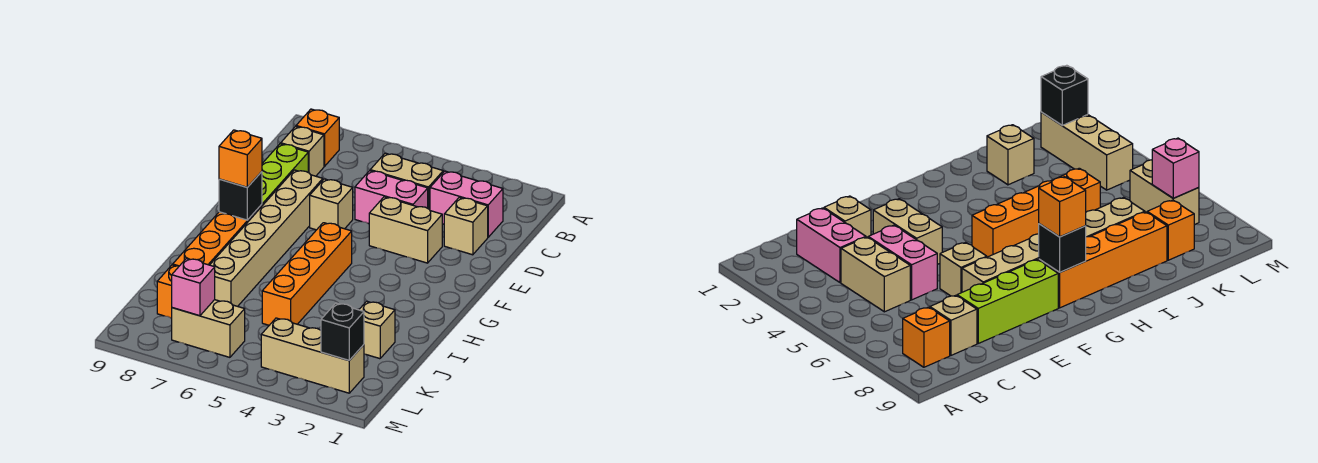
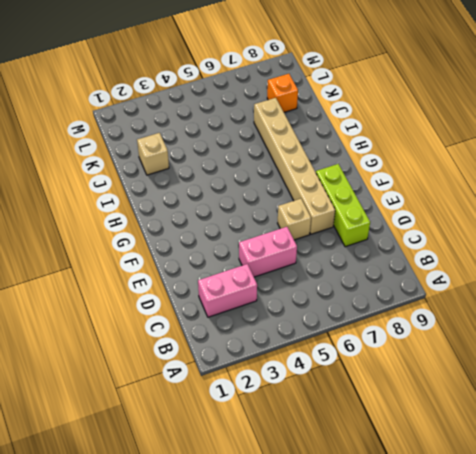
none -> orange brick B8 level 1
none -> tan brick C4:C5 level 1
none -> tan brick C8 level 1

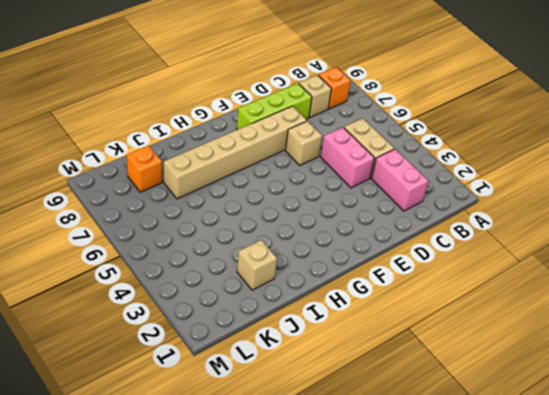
none -> tan brick D2 level 1
none -> tan brick E3:E4 level 1
none -> orange brick G5:J5 level 1

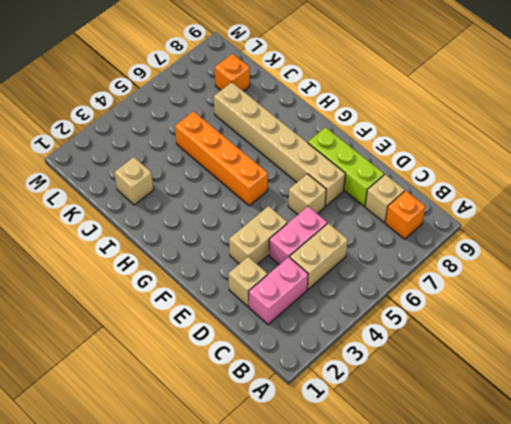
none -> orange brick G8:J8 level 1
none -> tan brick L2:L4 level 1
none -> tan brick L6:L7 level 1

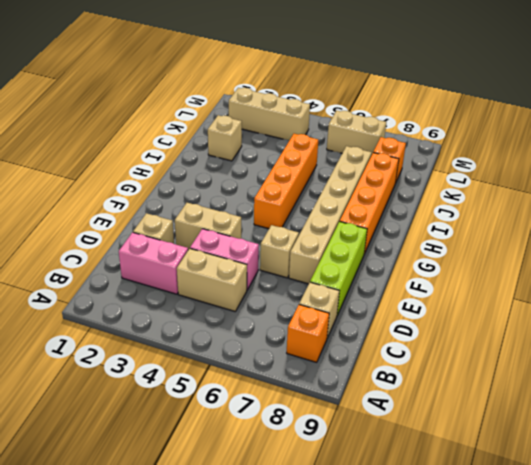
none -> black brick G8 level 2
none -> black brick L2 level 2
none -> pink brick L7 level 2

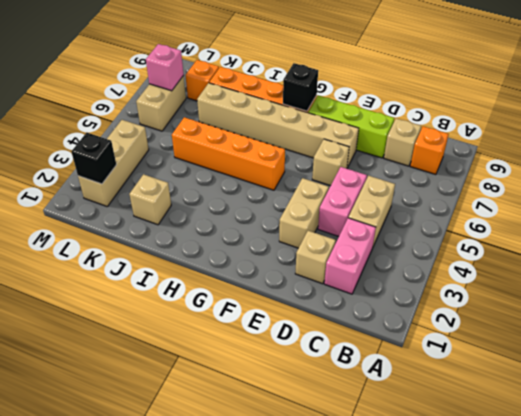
none -> orange brick G8 level 3

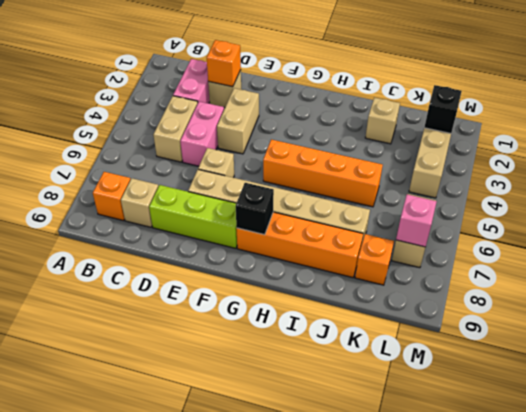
orange brick D2 level 2 -> orange brick G8 level 3

